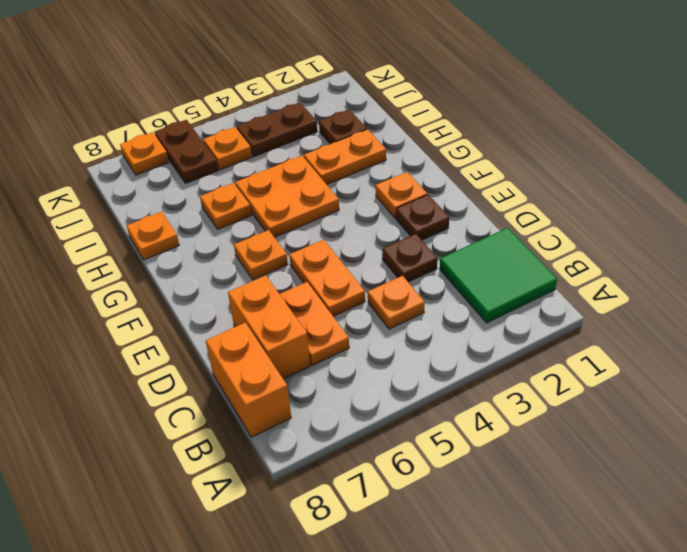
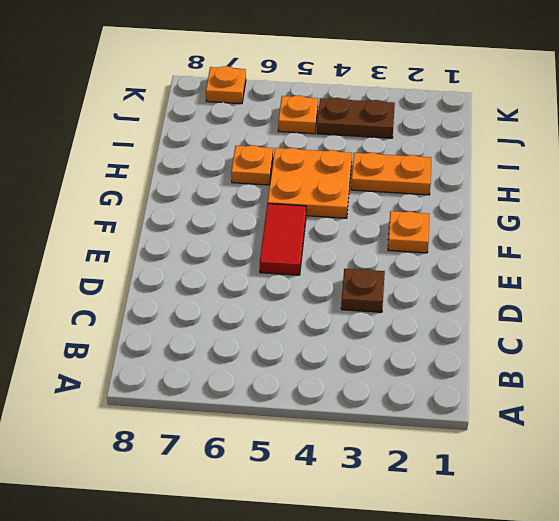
red tile E5:F5 level 1 -> orange plate D5:E5 level 1
none -> green tile B1:C2 level 1
none -> orange brick B8:C8 level 1
none -> orange plate C4 level 1

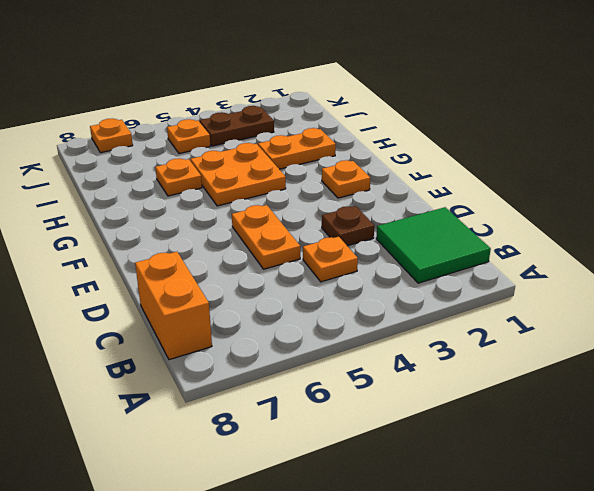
none -> orange plate C6:D6 level 1
none -> orange brick C7:D7 level 1
none -> brown plate E2 level 1

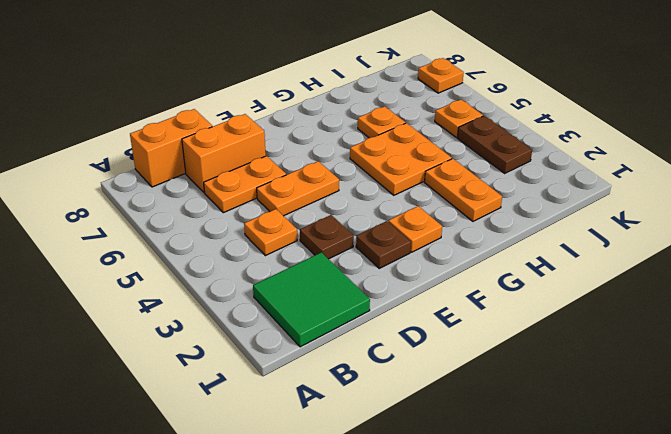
none -> orange plate F6 level 1
none -> orange plate H8 level 1
none -> brown plate I2 level 1

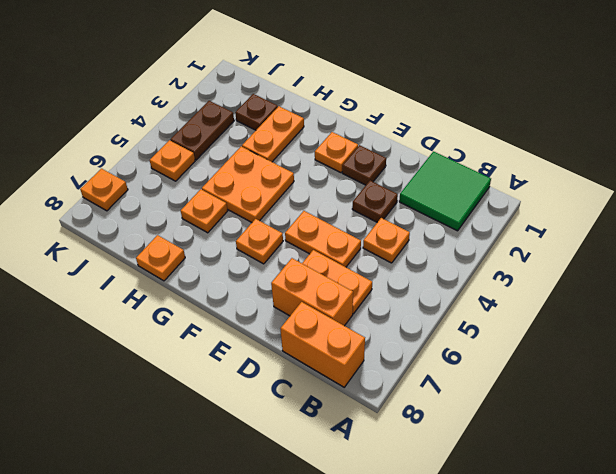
none -> brown plate J6:K6 level 1

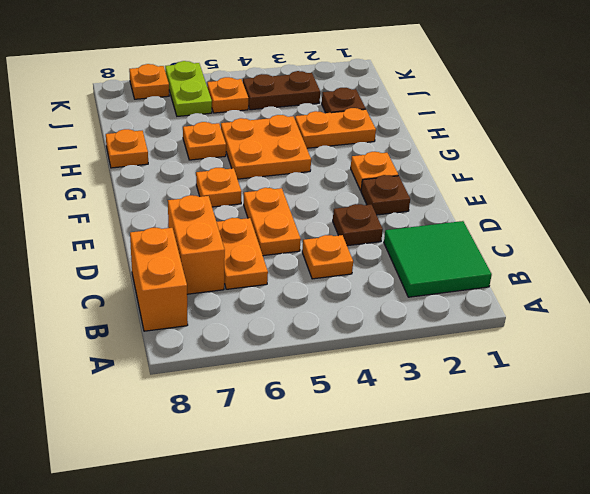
lime plate J6:K6 level 1 -> brown plate J6:K6 level 1

